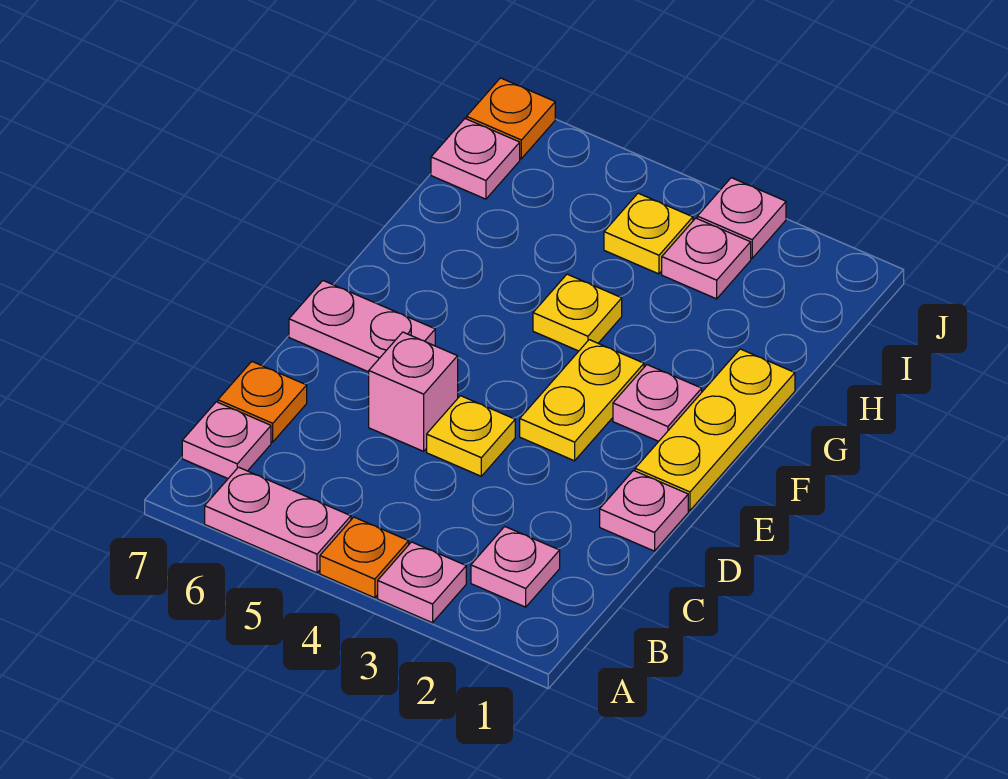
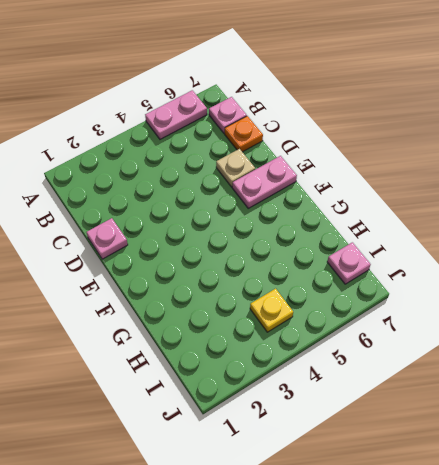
tan plate D6 level 1 -> none
none -> pink plate A3 level 1
none -> orange plate A4 level 1
none -> pink plate B2 level 1

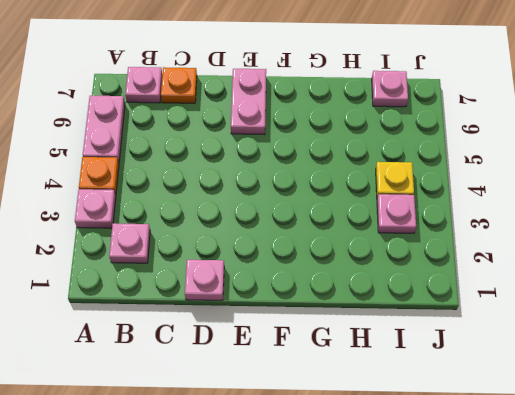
none -> yellow plate D4 level 1
none -> pink brick D5 level 1
none -> yellow plate E1:G1 level 1

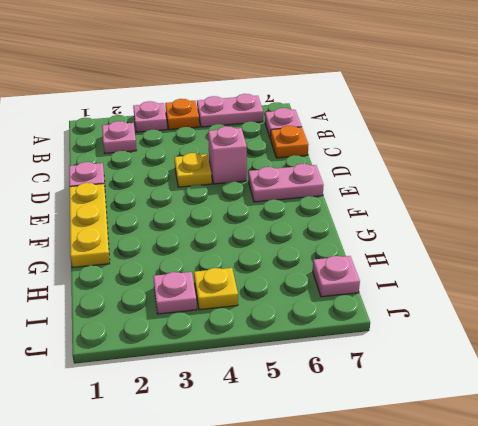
none -> yellow plate E3:F3 level 1
none -> pink plate F2 level 1
none -> yellow plate G4 level 1

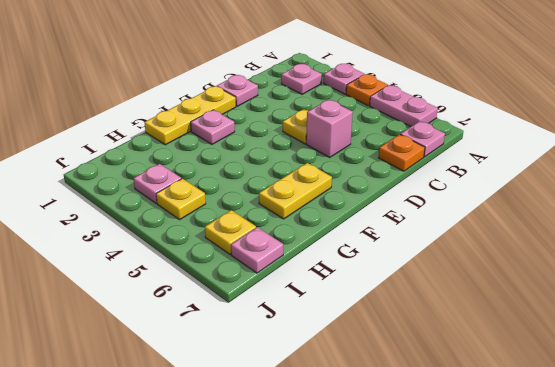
yellow plate F6:G6 level 1 -> yellow plate E3:F3 level 1
yellow plate I6 level 1 -> yellow plate G4 level 1
none -> pink plate E6:E7 level 1
none -> pink plate J3 level 1
none -> orange plate J7 level 1

